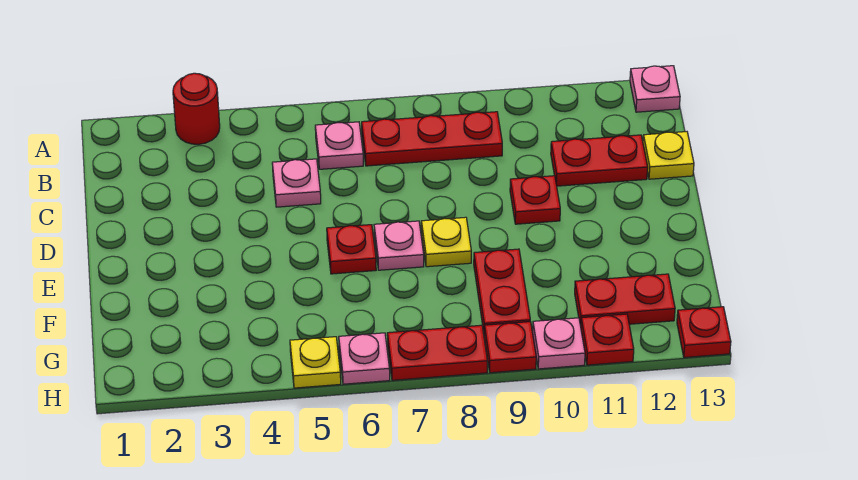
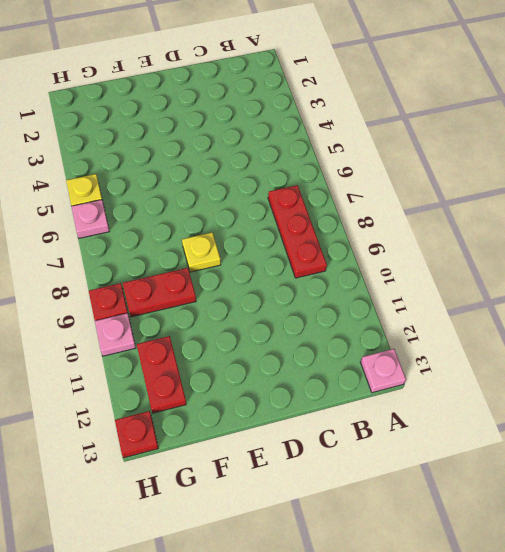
none -> red round brick A3 level 1
none -> pink plate B6 level 1
none -> pink plate C5 level 1

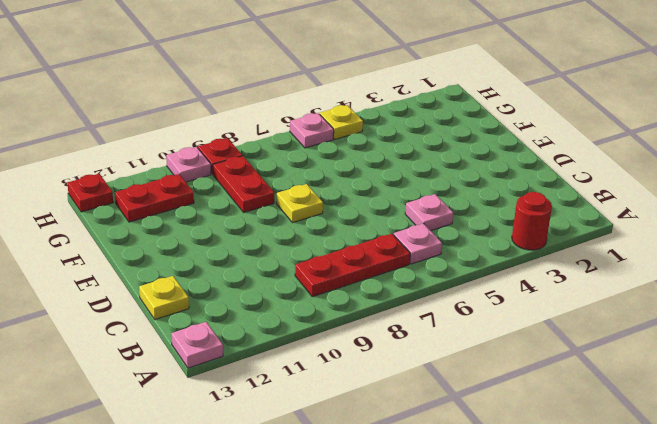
none -> red plate C11:C12 level 1
none -> red plate D10 level 1
none -> red plate E6 level 1

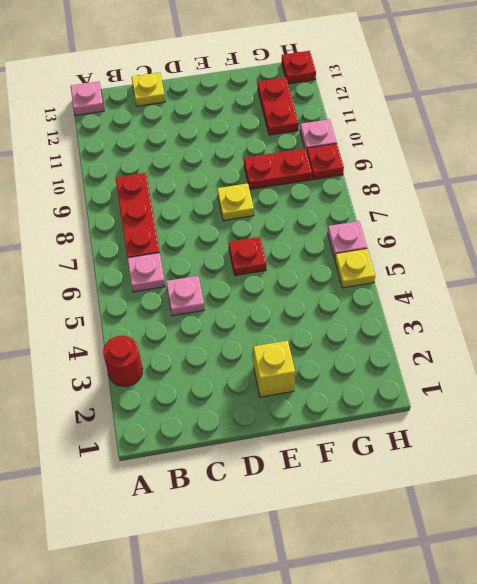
yellow brick E2 level 1 -> none
none -> red plate C11:C12 level 1
none -> red plate D10 level 1
none -> pink plate E7 level 1

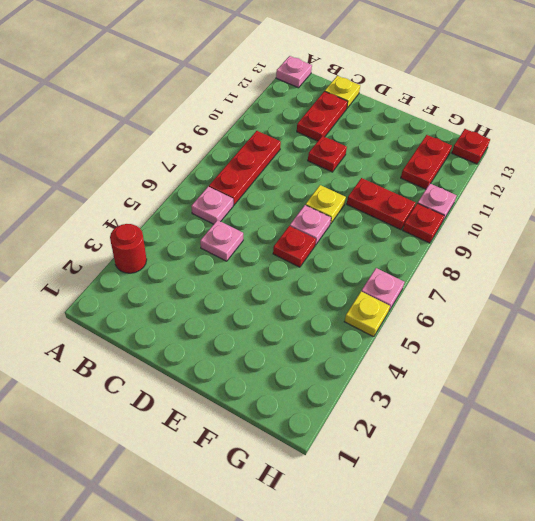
none -> red plate H7:H8 level 1
none -> red plate H11 level 1

